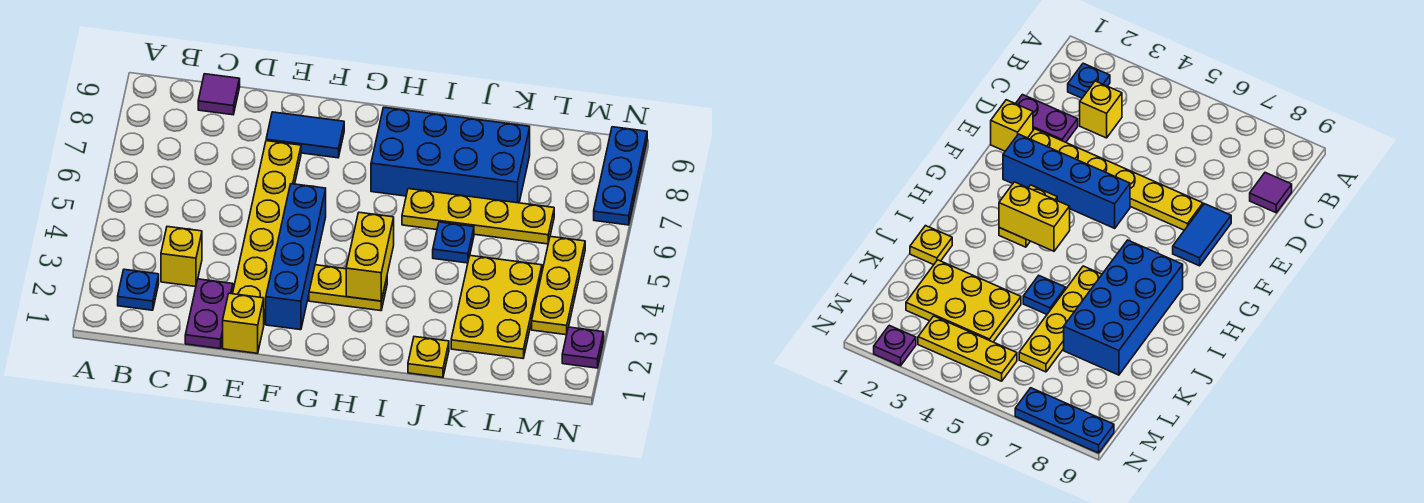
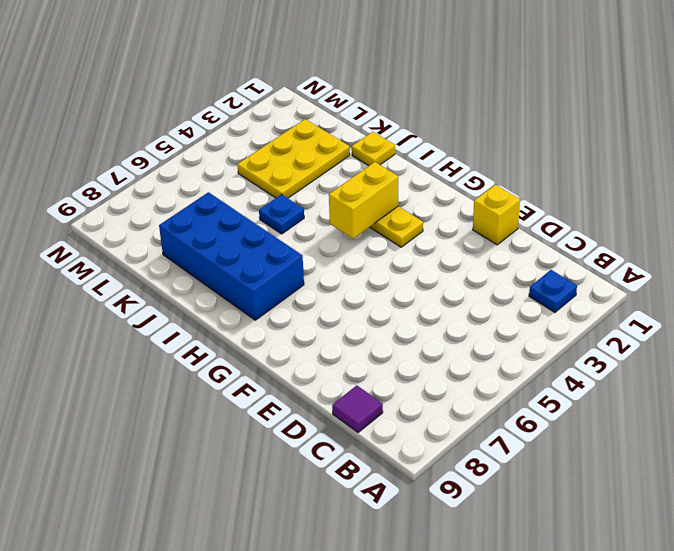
none -> yellow brick C3 level 1
none -> purple plate D1:D2 level 1
none -> yellow plate E2:E7 level 1

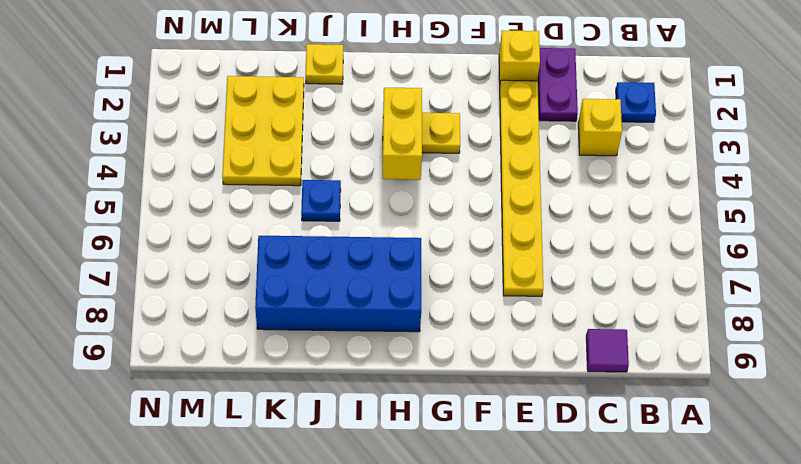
none -> blue tile E8:F8 level 1
none -> blue brick F2:F5 level 1
none -> yellow plate I6:L6 level 1

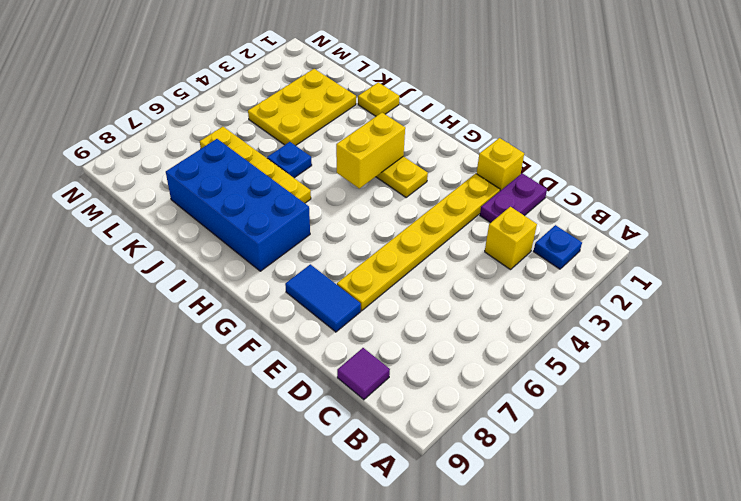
none -> blue brick F2:F5 level 1
none -> yellow plate M3:M5 level 1
none -> purple plate N2 level 1

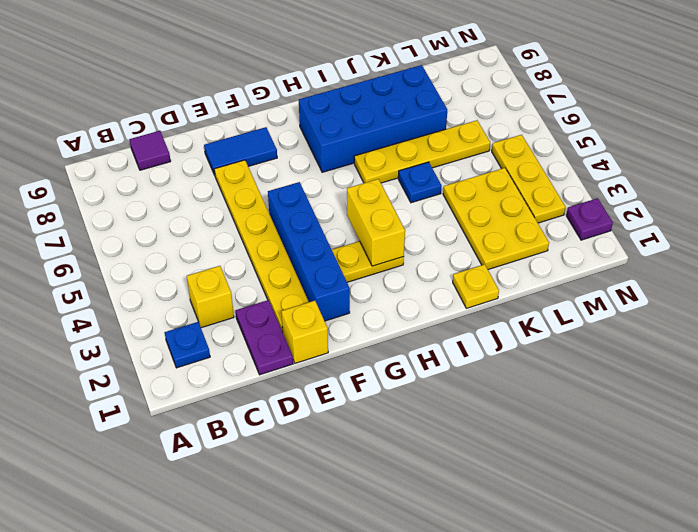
none -> blue plate N7:N9 level 1

